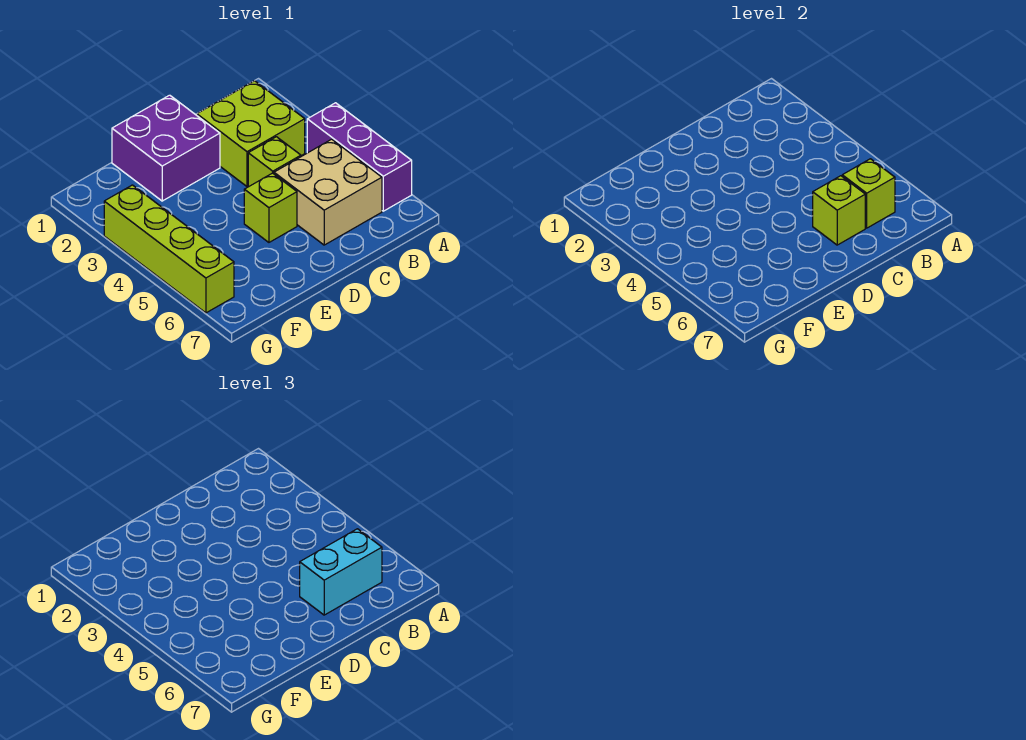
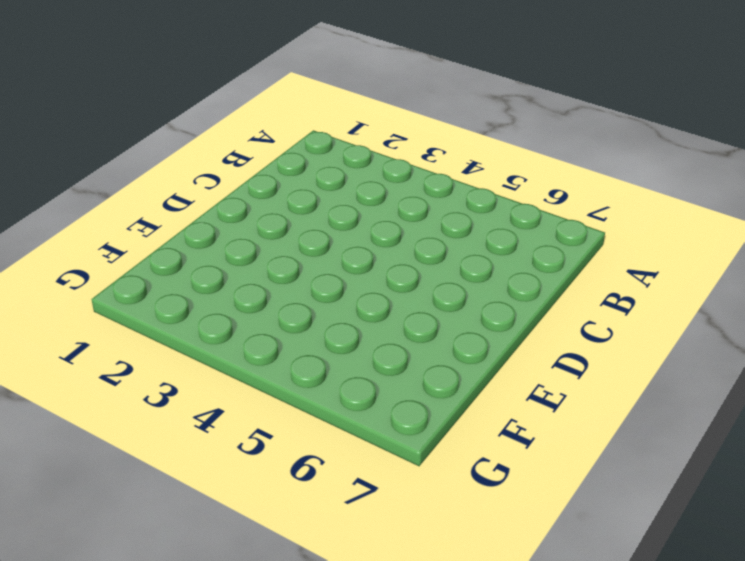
none -> purple brick A4:A6 level 1
none -> lime brick B2:C3 level 1

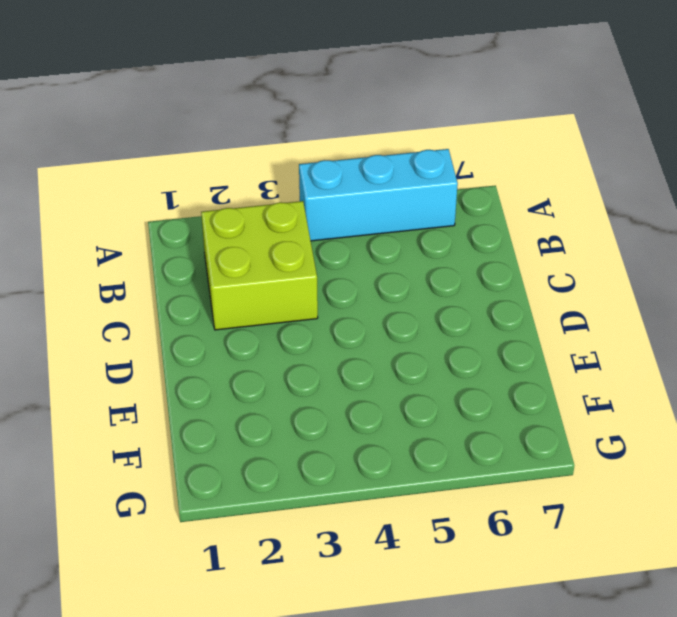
cyan brick A4:A6 level 1 -> purple brick A4:A6 level 1
none -> tan brick B5:C6 level 1
none -> lime brick C4 level 1

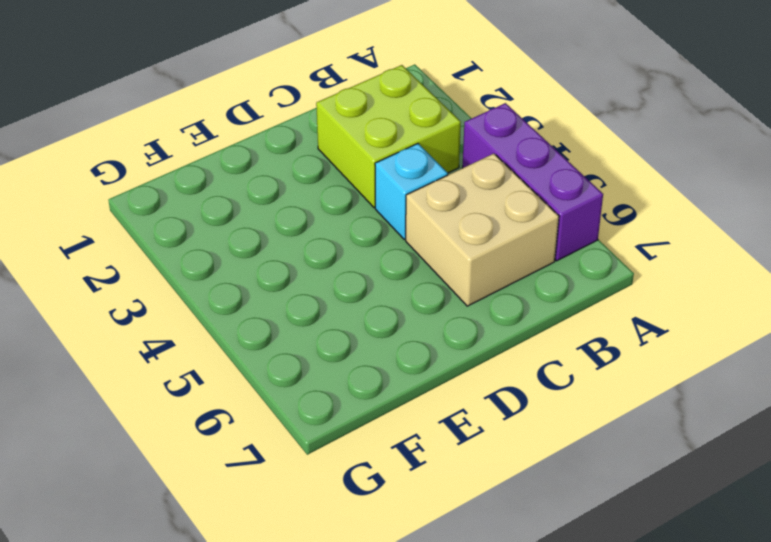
cyan brick C4 level 1 -> lime brick C4 level 1
none -> purple brick D1:E2 level 1
none -> lime brick D5 level 1

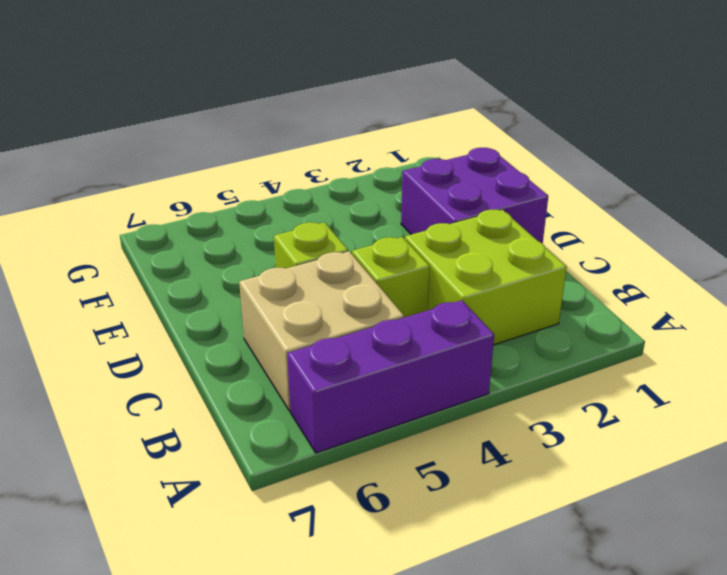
none -> lime brick G3:G6 level 1
none -> lime brick B6 level 2

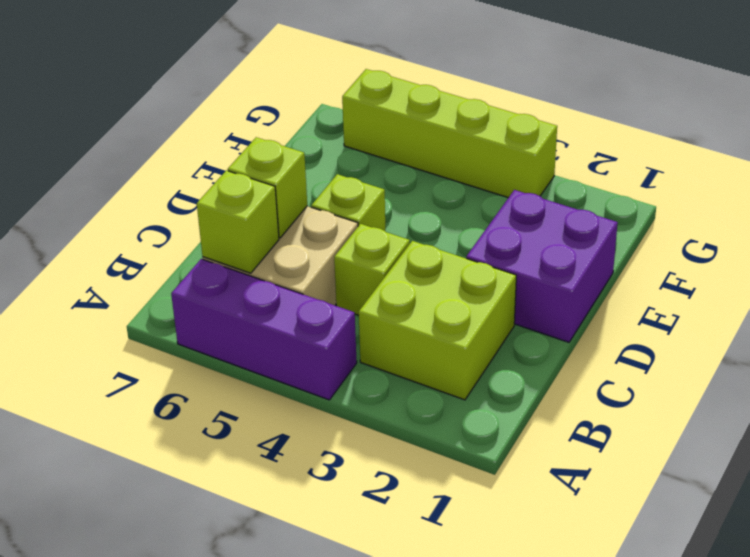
none -> cyan brick B6:C6 level 3

